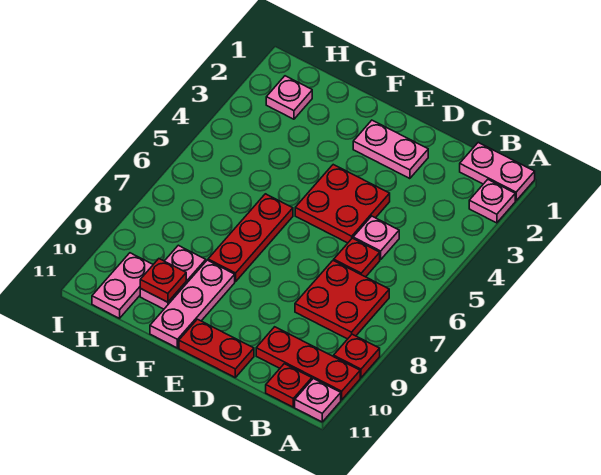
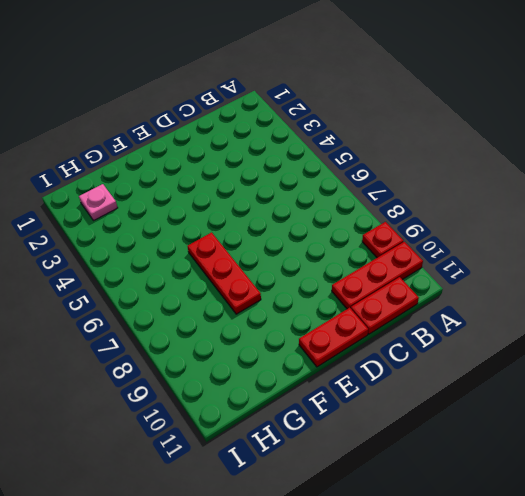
red plate B11:C11 level 1 -> red plate B11 level 1
none -> pink plate A1:B1 level 1
none -> pink plate A2 level 1
none -> pink plate A11 level 1

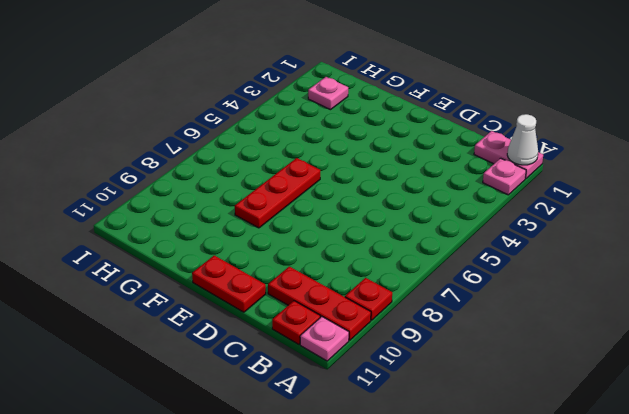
white cone A1 level 2 -> none
none -> red plate B7:C8 level 1
none -> pink plate C5 level 1
none -> red plate C6 level 1

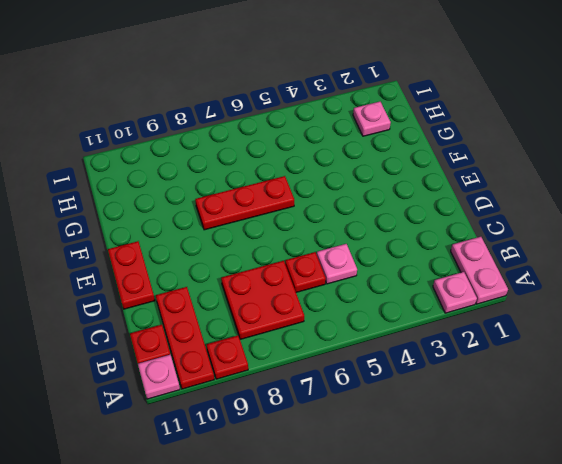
none -> pink plate D2:E2 level 1
none -> red plate D4:E5 level 1
none -> pink plate F9:F11 level 1

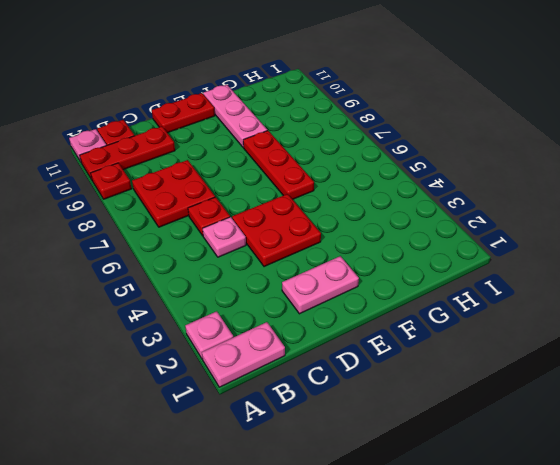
none -> pink plate G9:G10 level 1
none -> pink plate H2 level 1
none -> pink plate H10:H11 level 1

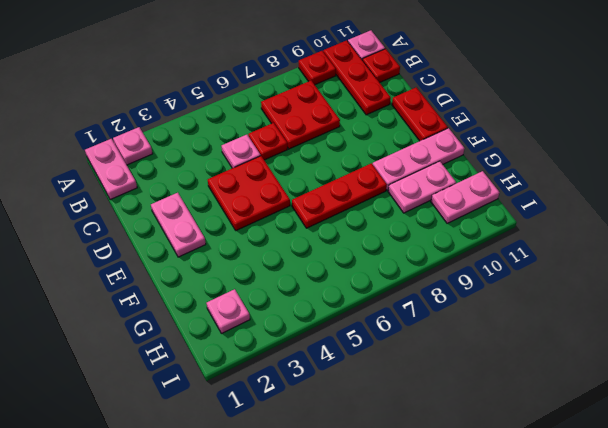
none -> red plate G10 level 2

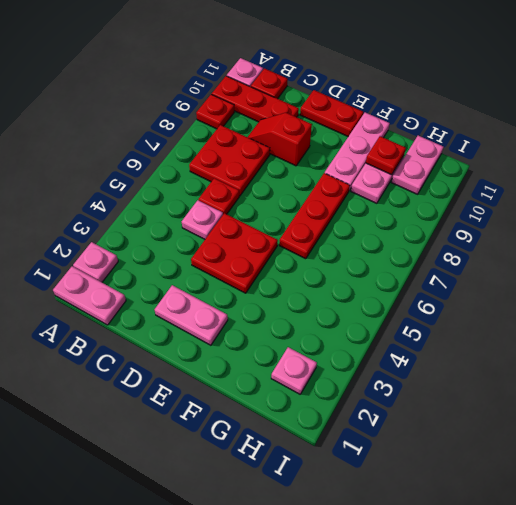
red slope C9:D9 level 1 top D -> none

